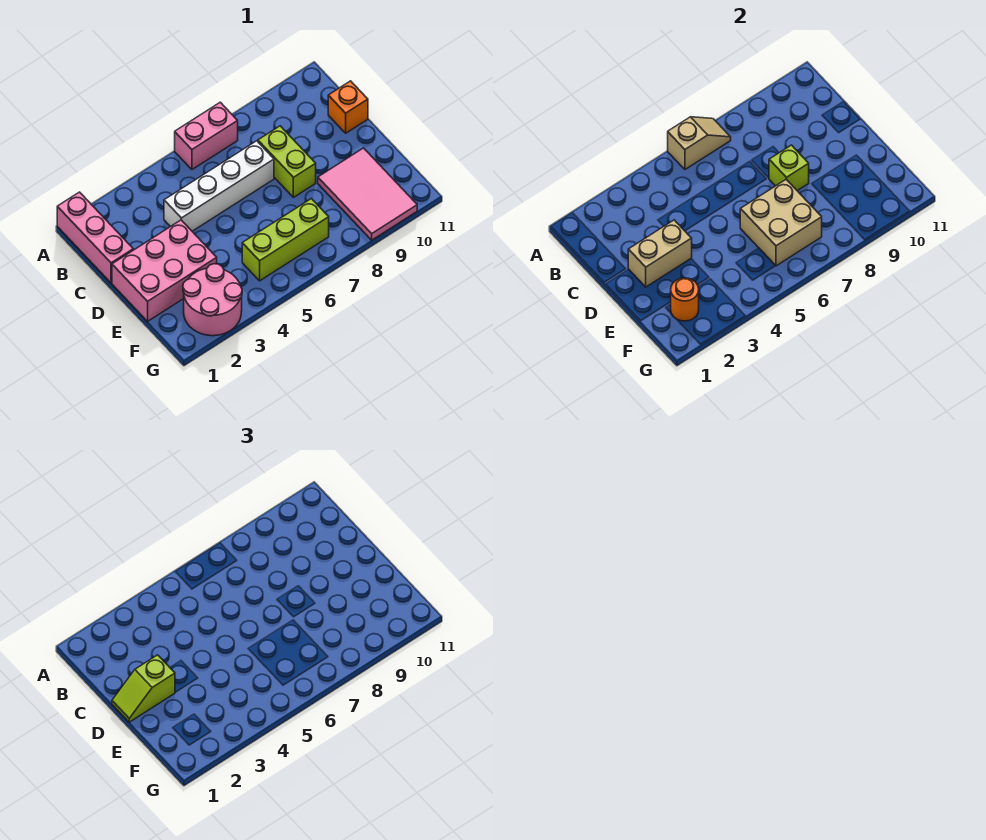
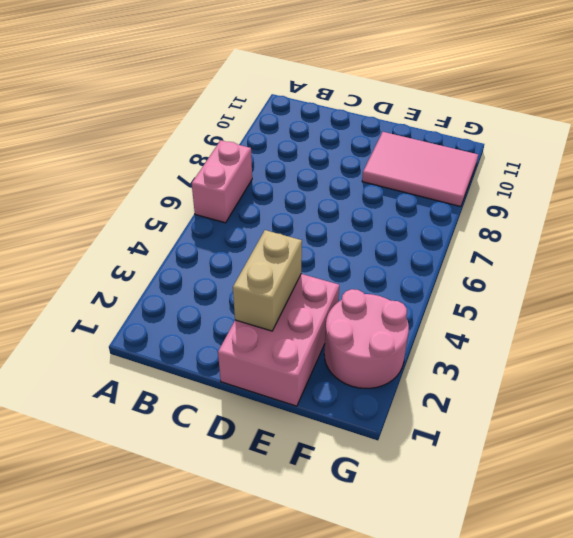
none -> pink brick A1:C1 level 1
none -> white brick C4:C7 level 1
none -> lime brick C8:D8 level 1

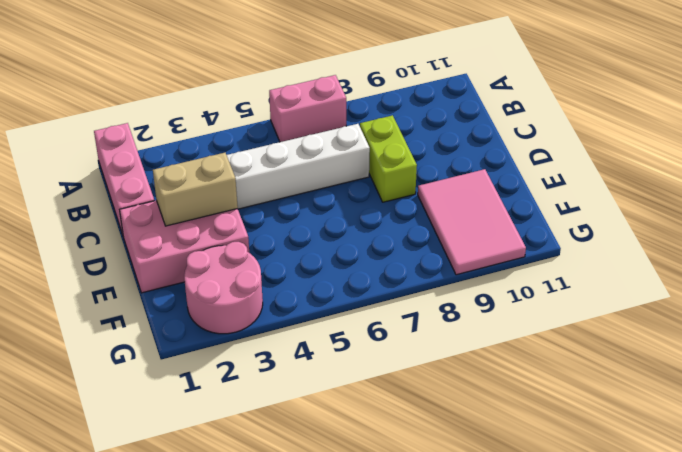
none -> orange brick C11 level 1
none -> lime brick F5:F7 level 1
none -> tan slope A6:A7 level 2 top 6

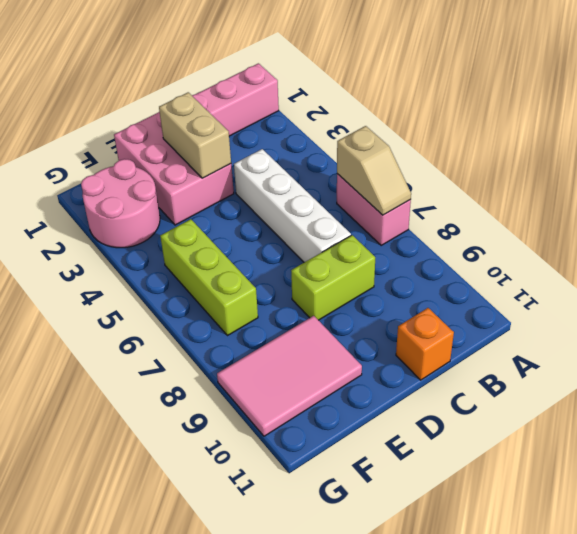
none -> lime brick D8 level 2
none -> tan brick E6:F7 level 2
none -> orange round brick F2 level 2

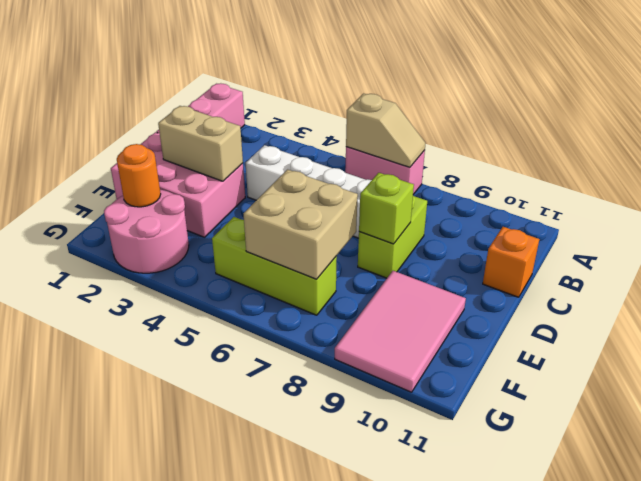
none -> lime slope D1:D2 level 3 top 2

